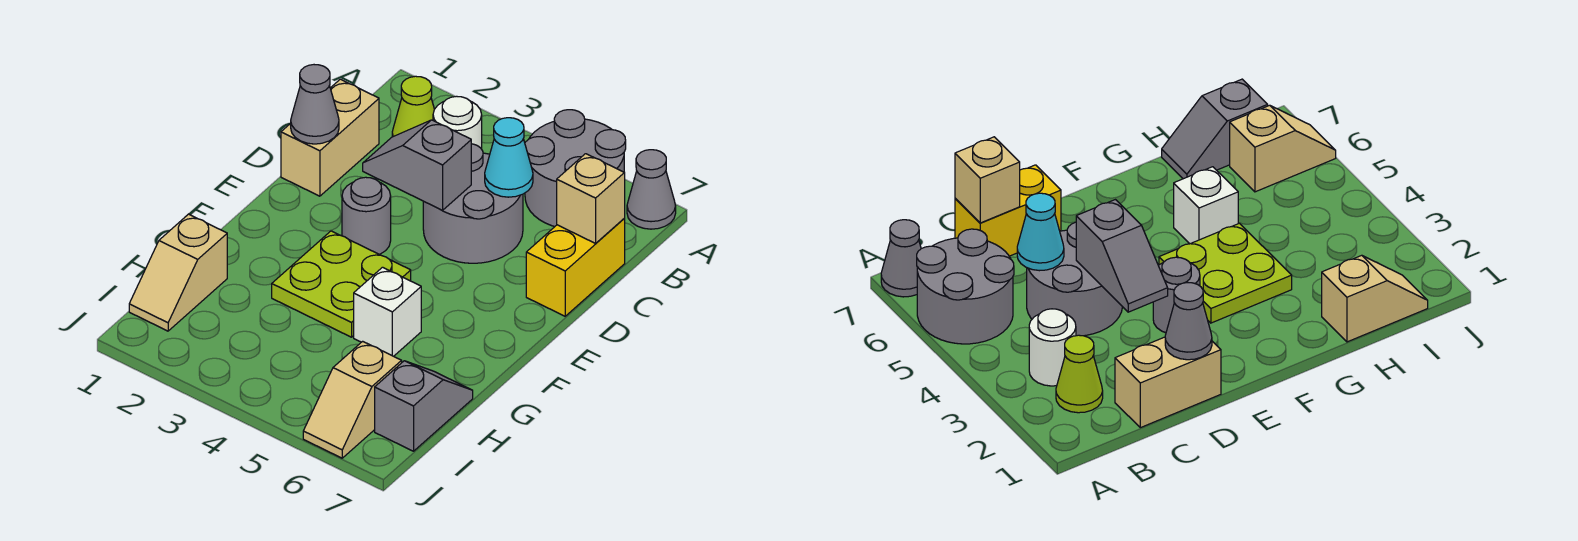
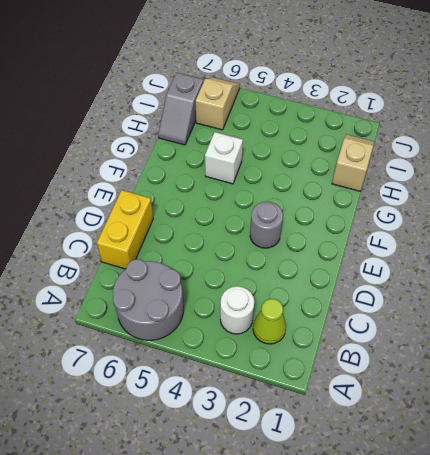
none -> grey cone A7 level 1
none -> tan brick C1:D1 level 1
none -> grey round brick C4:D5 level 1

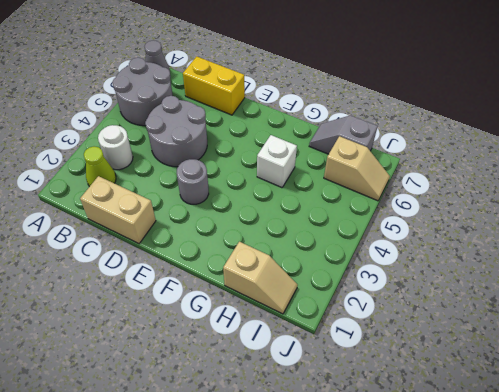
none -> lime plate F3:G4 level 1
none -> cyan cone C5 level 2
none -> tan brick C7 level 2

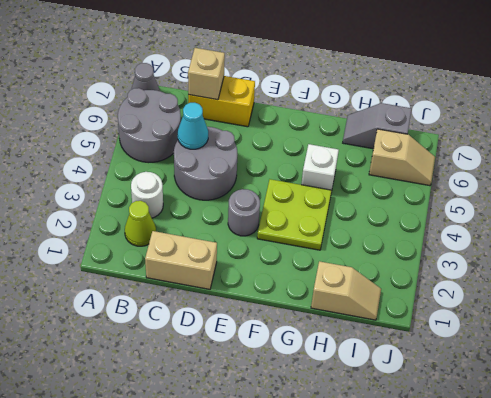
none -> grey cone D1 level 2
none -> grey slope D3:D4 level 2 top 4

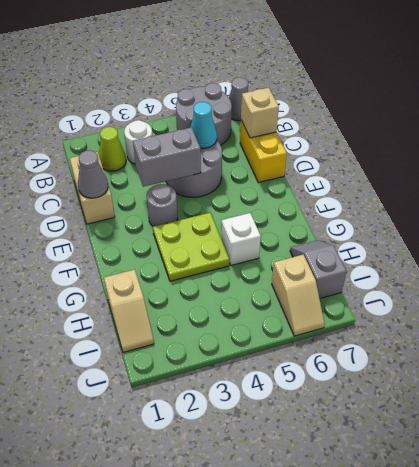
grey brick D3:D4 level 2 -> grey slope D3:D4 level 2 top 4

